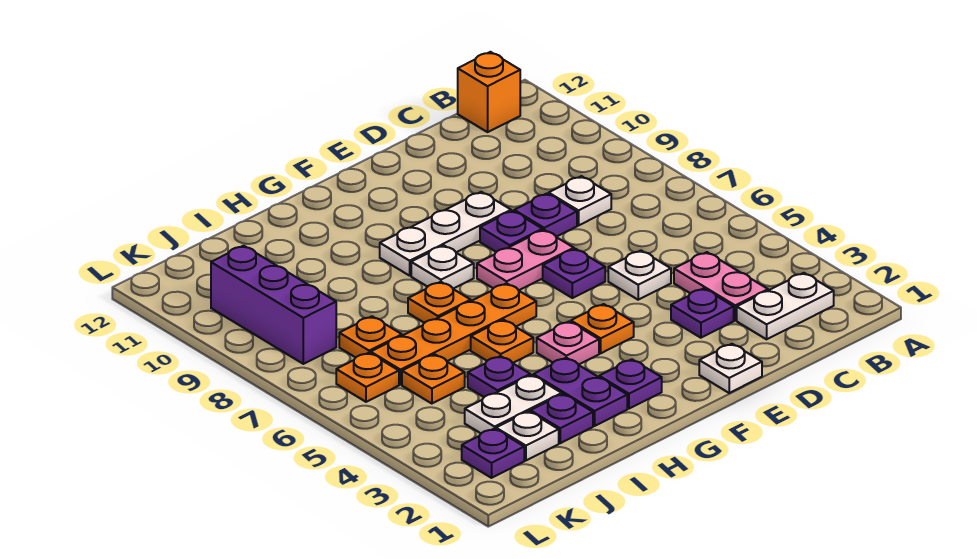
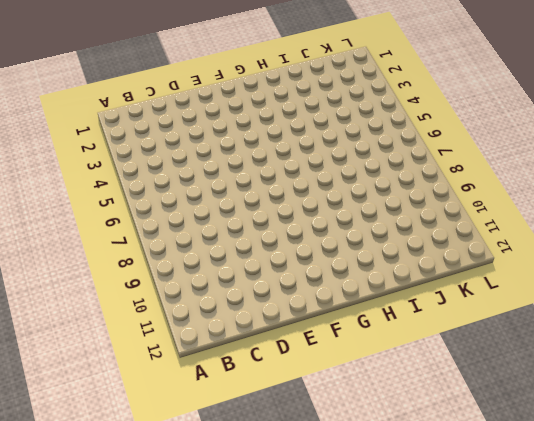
none -> white plate B2:C2 level 1
none -> orange brick B12 level 1
none -> pink plate C3:C4 level 1

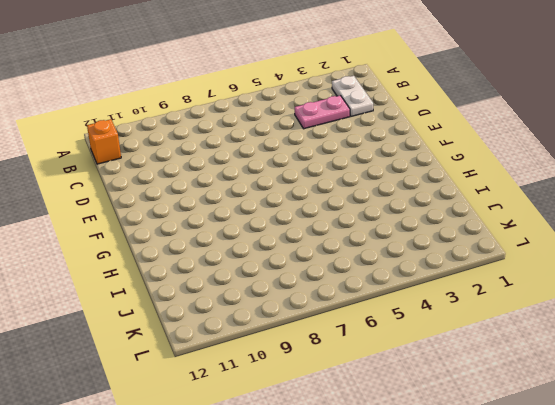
none -> white plate C8 level 1
none -> purple plate D3 level 1
none -> white plate D5 level 1

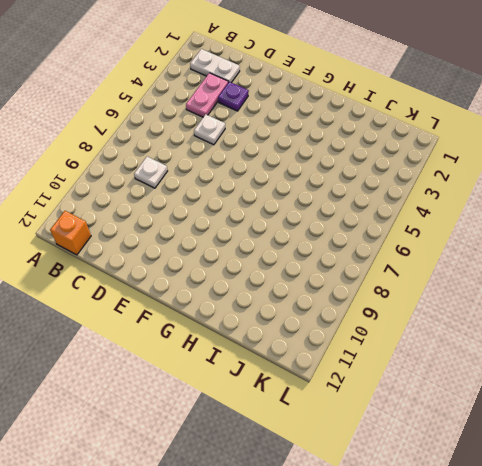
none -> purple plate D8 level 1
none -> white plate E1 level 1
none -> purple plate E6 level 1

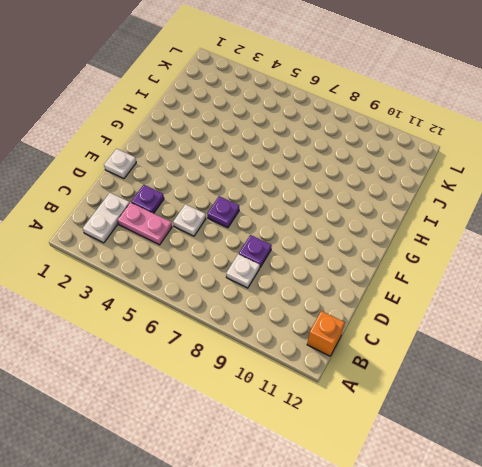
none -> pink plate E7:F7 level 1
none -> purple plate E8 level 1
none -> white plate E9:G9 level 1

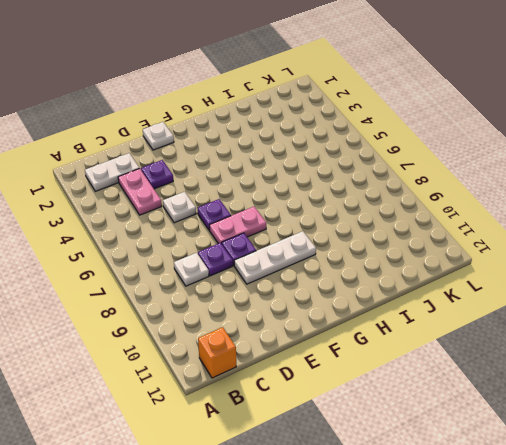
none -> orange plate F4 level 1
none -> purple plate G2 level 1
none -> pink plate G4 level 1

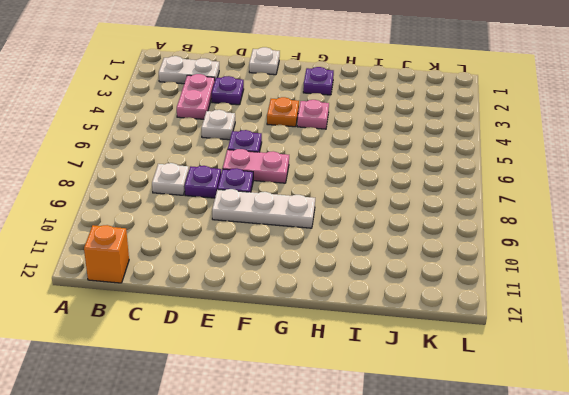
none -> orange plate G6:J6 level 1
none -> white plate G8 level 1
none -> purple plate H2:H3 level 1

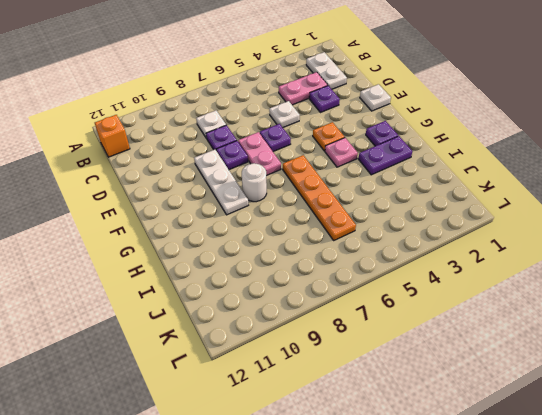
white round brick G8 level 1 -> white plate G8 level 1
none -> orange plate H5 level 1
none -> orange plate H7 level 1
none -> purple plate I2 level 1

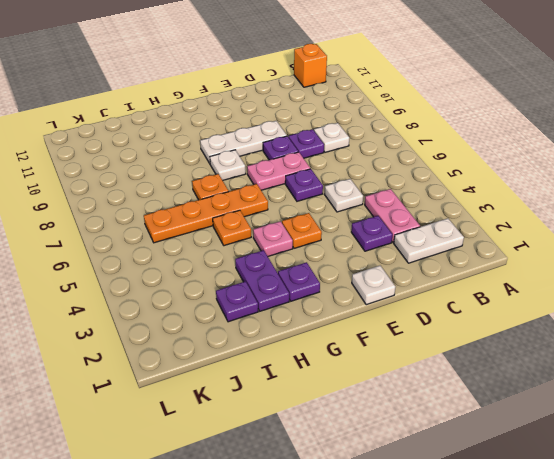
none -> white plate I3:J3 level 1
none -> purple plate I4 level 1
none -> white plate J2 level 1

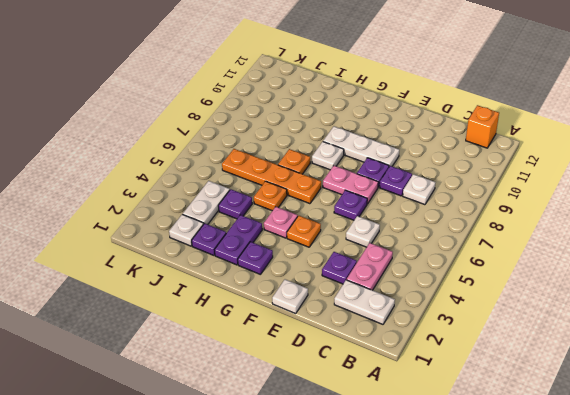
white plate J3:J4 level 1 -> white plate I3:J3 level 1
none -> orange plate J5 level 1
none -> orange plate J7 level 1
none -> purple plate K2 level 1

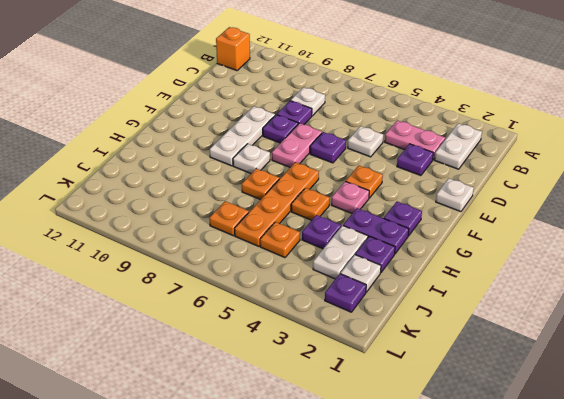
none -> orange plate K6 level 1
none -> purple brick K8:K10 level 1

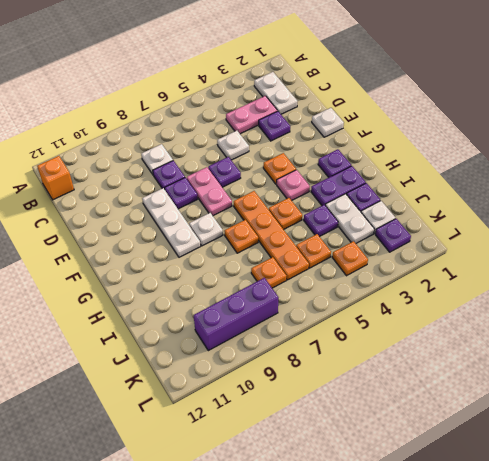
orange plate K4 level 1 -> orange plate K6 level 1

